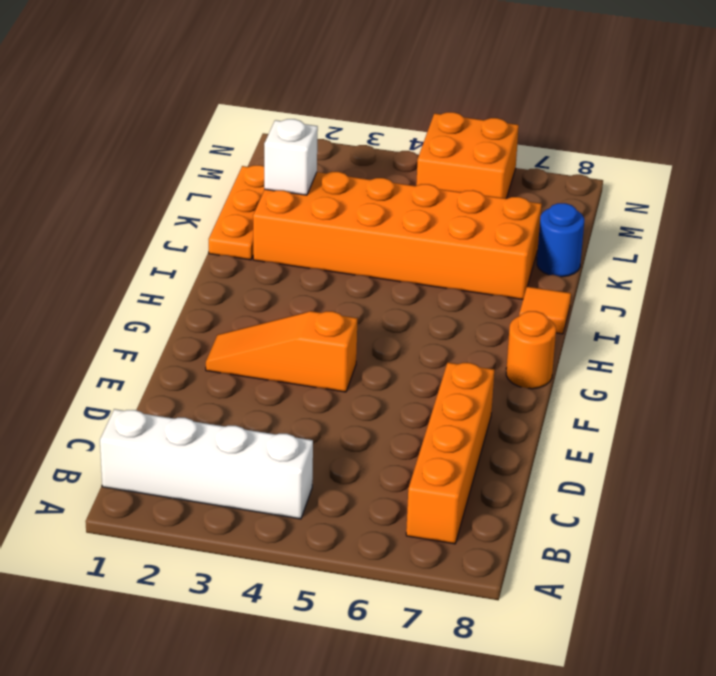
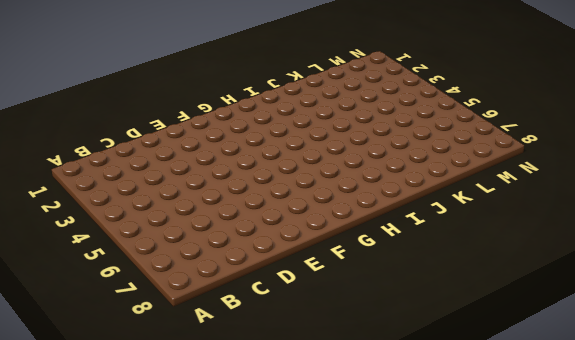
none -> white brick B1:B4 level 1
none -> orange brick B7:E7 level 1

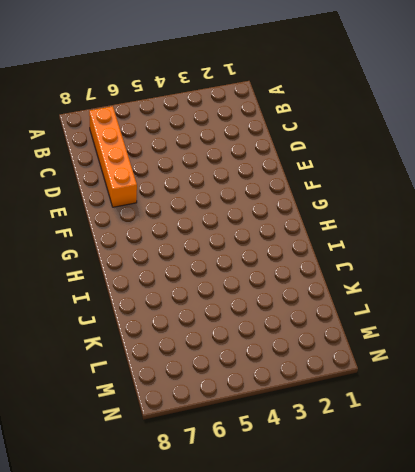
none -> white brick B1:B4 level 1
none -> orange slope F2:F4 level 1 top 4

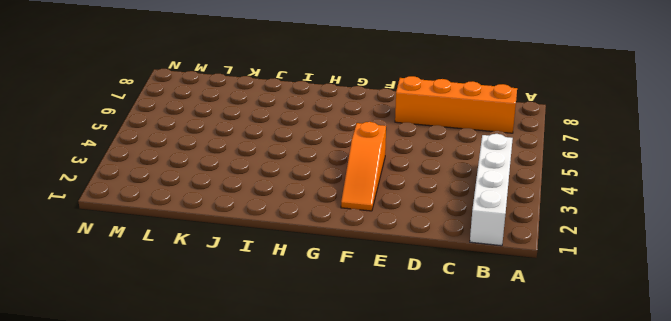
none -> orange round brick G8 level 1
none -> orange tile I8 level 1

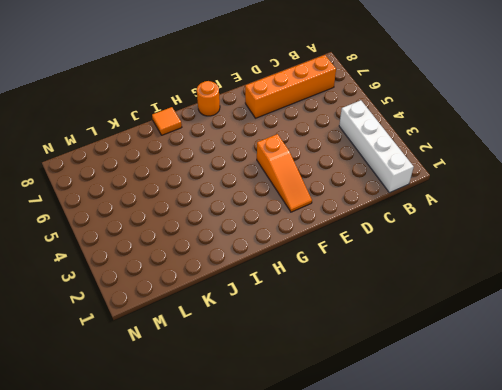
none -> orange plate J1:L1 level 1
none -> orange brick J2:K7 level 1

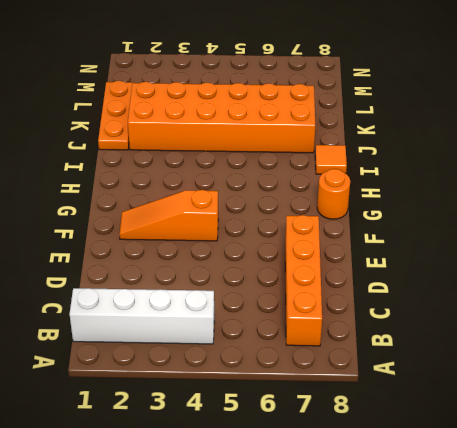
none -> blue round brick K8 level 1
none -> orange brick M5:N6 level 1

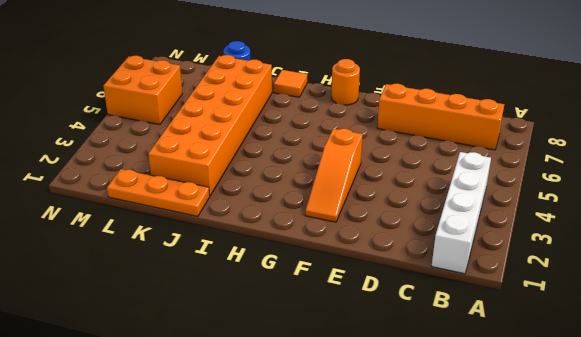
none -> white brick K2 level 2

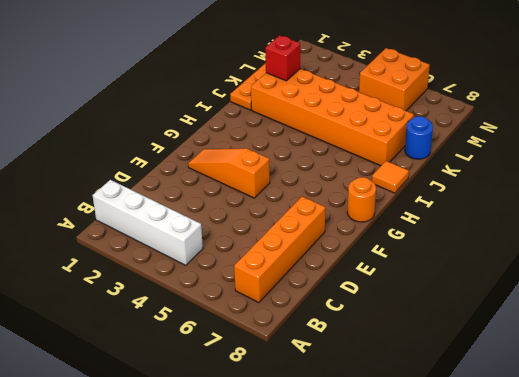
red brick K2 level 2 -> white brick K2 level 2

